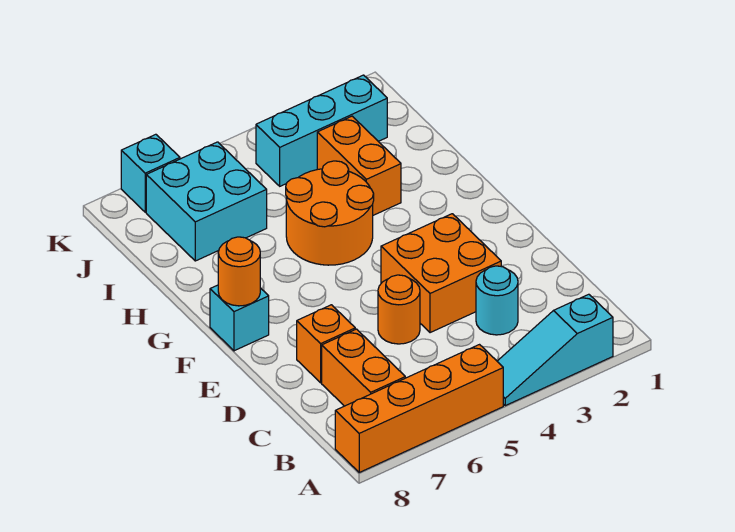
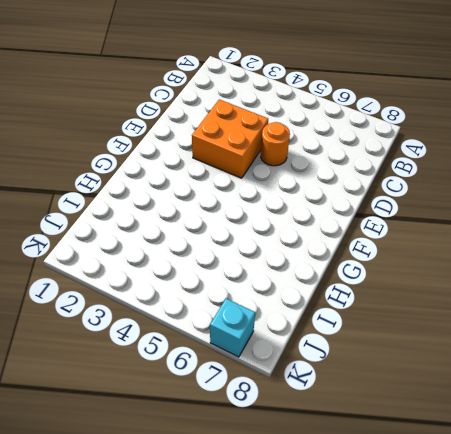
none -> cyan slope A2:A4 level 1 top 2
none -> orange brick A5:A8 level 1
none -> orange brick B7:C7 level 1

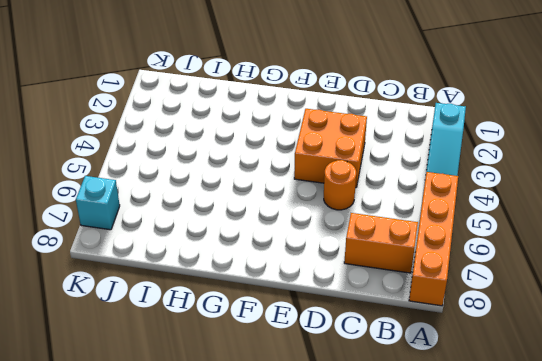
none -> cyan round brick C3 level 1
none -> orange brick D7 level 1
none -> cyan brick F8 level 1

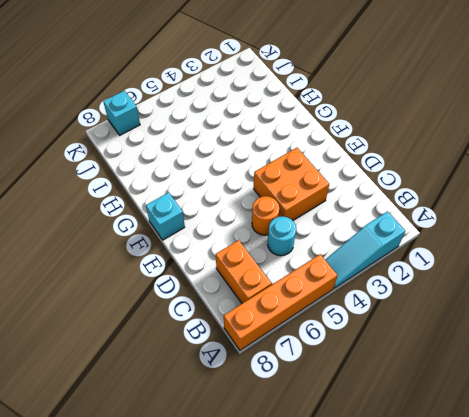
cyan round brick C5 level 1 -> cyan round brick C3 level 1
none -> orange brick D7 level 1
none -> orange round brick G4:H5 level 1
none -> orange brick H3:I3 level 1

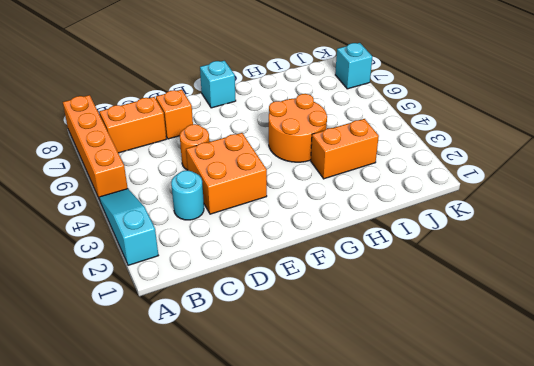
none -> cyan brick I6:J7 level 1
none -> cyan brick J2:J4 level 1
none -> orange round brick F8 level 2

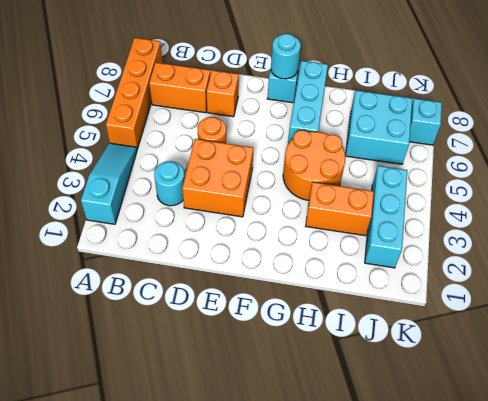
cyan round brick F8 level 2 -> orange round brick F8 level 2
cyan brick G6:G8 level 1 -> none

